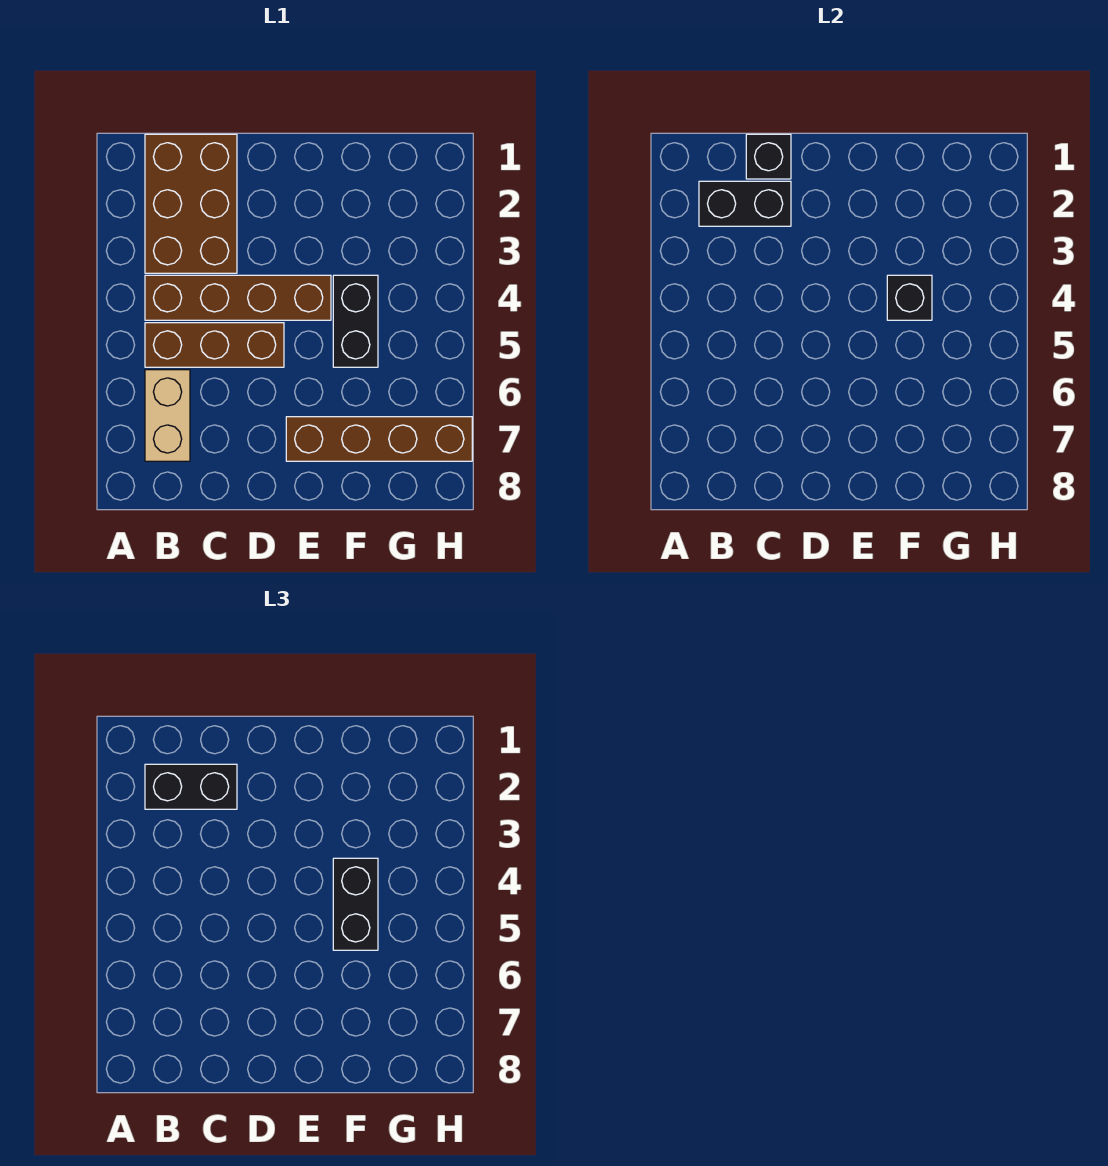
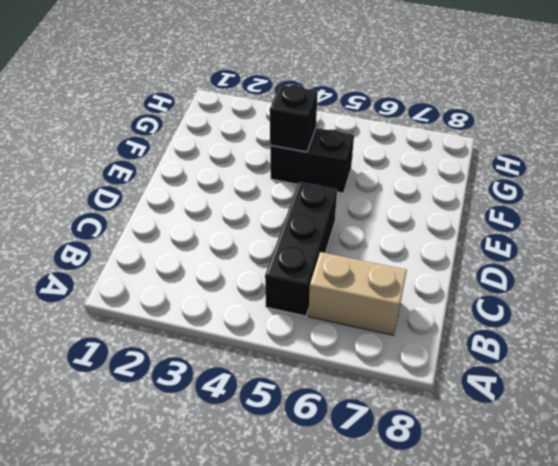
black brick B5:D5 level 1 -> brown brick B5:D5 level 1
none -> brown brick B1:C3 level 1
none -> brown brick B4:E4 level 1

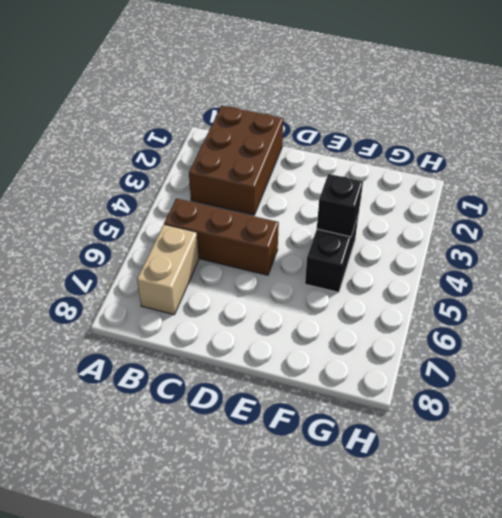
none -> brown brick B4:E4 level 1
none -> brown brick E7:H7 level 1

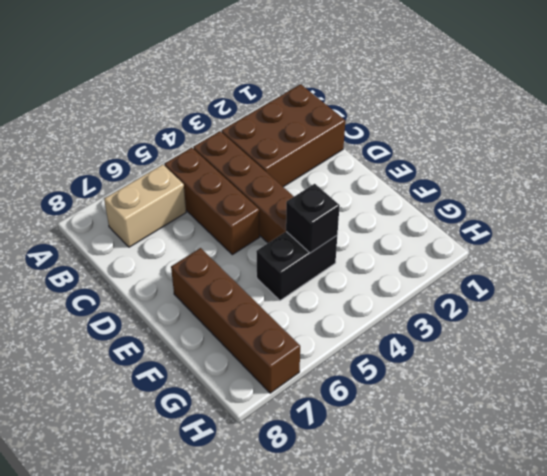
none -> black brick B2:C2 level 2
none -> black brick C1 level 2

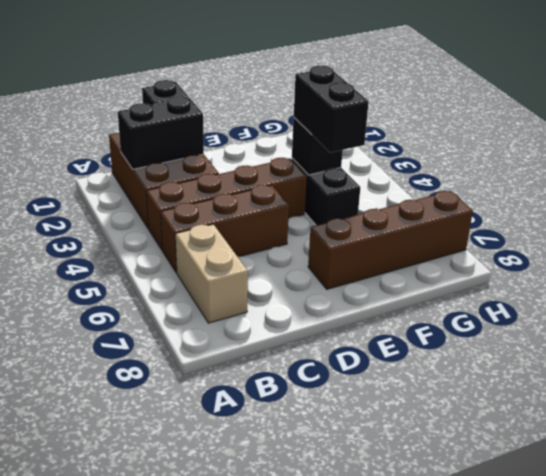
none -> black brick B2:C2 level 3

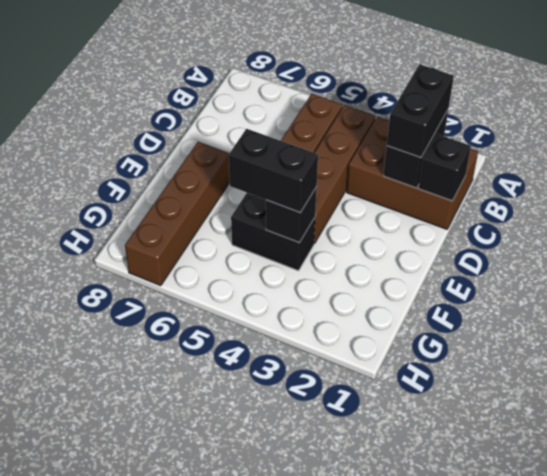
none -> tan brick B6:B7 level 1

